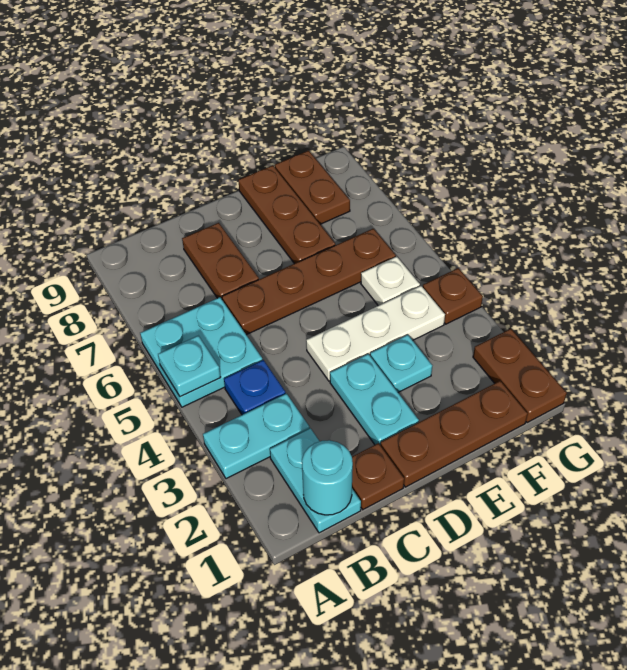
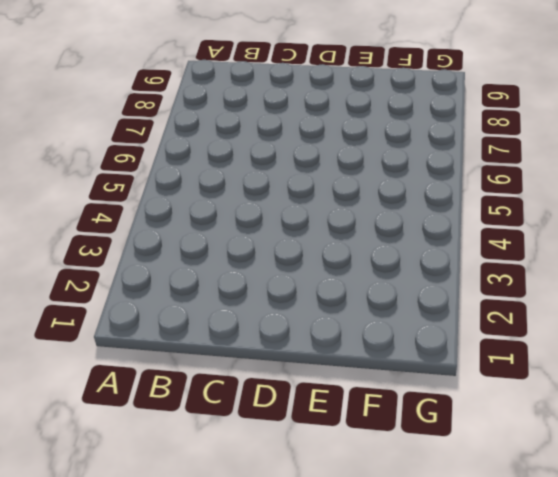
none -> cyan plate A3:B3 level 1
none -> cyan plate A5:B6 level 1
none -> cyan plate B1:B2 level 1

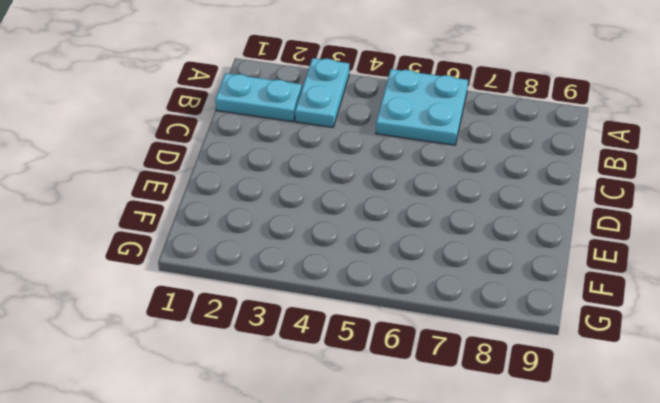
none -> blue plate B4 level 1
none -> brown plate C1 level 1
none -> brown plate C6:F6 level 1

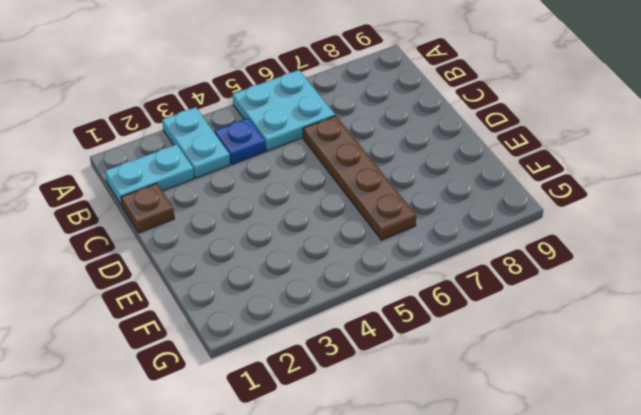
none -> brown plate C7:C8 level 1
none -> brown plate D1:F1 level 1
none -> cyan plate D2:D3 level 1

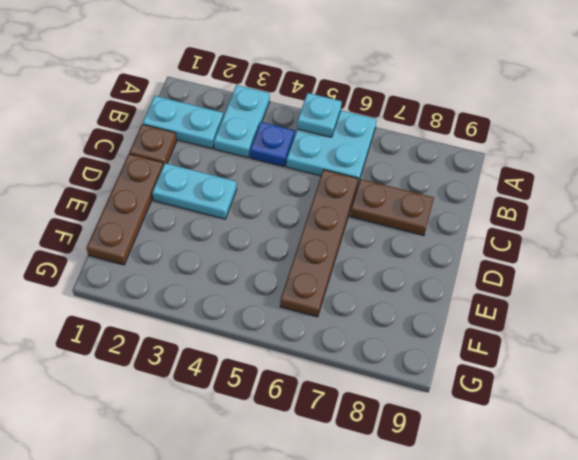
none -> white plate D4:F4 level 1
none -> cyan plate E3 level 1
none -> brown plate E7:E9 level 1

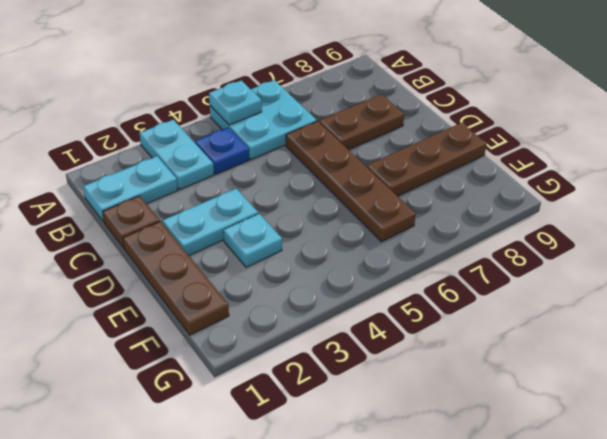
none -> white plate D4:F4 level 1
none -> white plate F5 level 1
none -> brown plate F8:F9 level 1

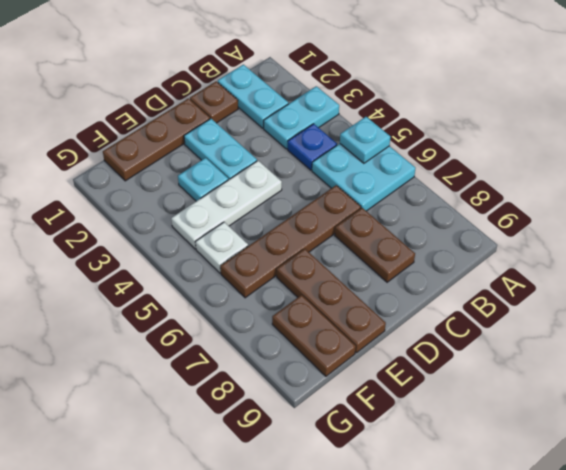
none -> brown plate G1:G2 level 1
none -> brown plate G4 level 1
none -> cyan round brick B1 level 2

